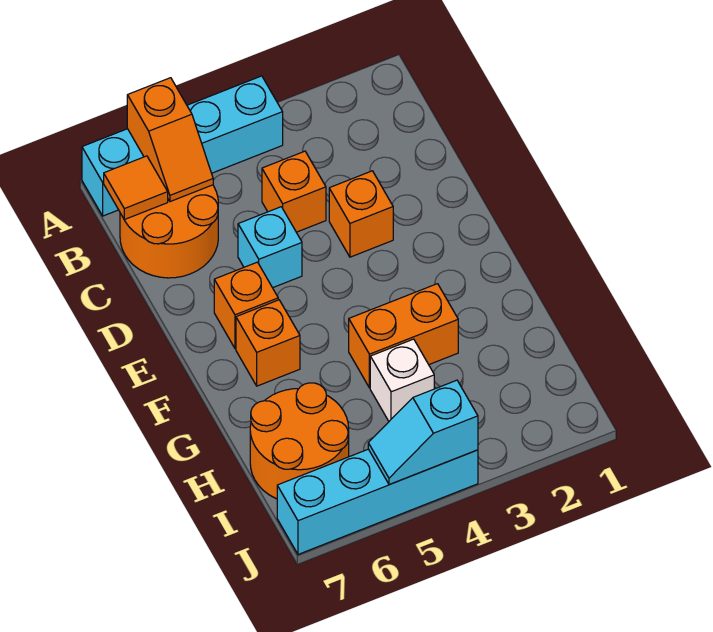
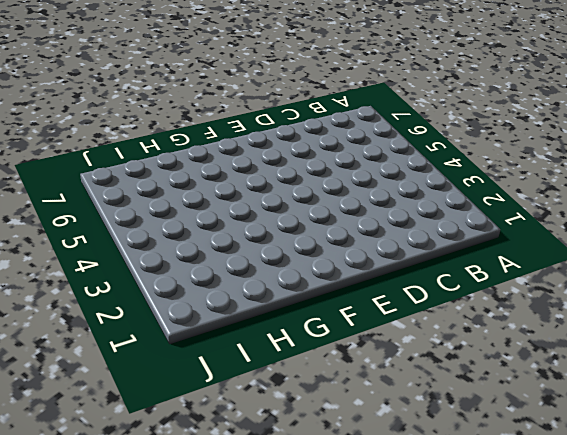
none -> cyan brick A4:A7 level 1
none -> orange round brick B6:C7 level 1
none -> orange brick C4 level 1

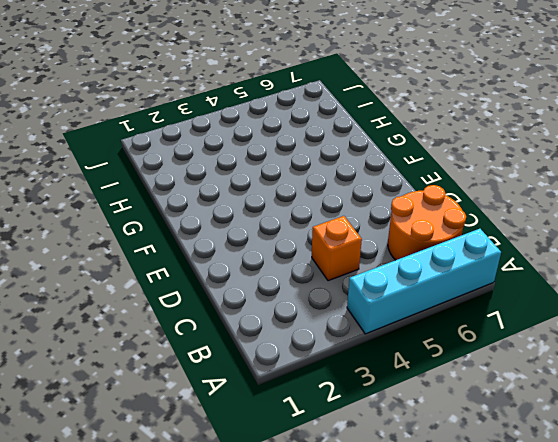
none -> orange brick D3 level 1
none -> cyan brick D5 level 1
none -> orange brick E6 level 1

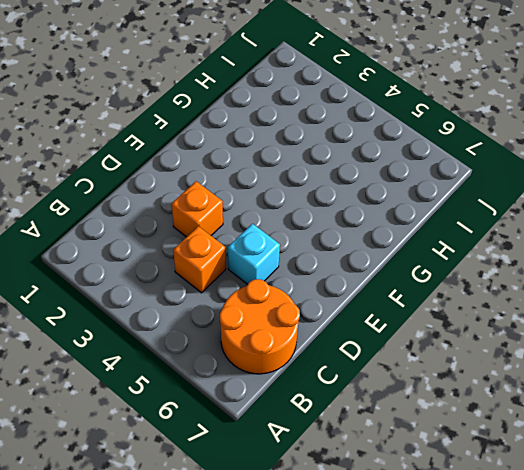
none -> cyan brick A4:A7 level 1
none -> orange brick E6 level 1
none -> orange brick F6 level 1

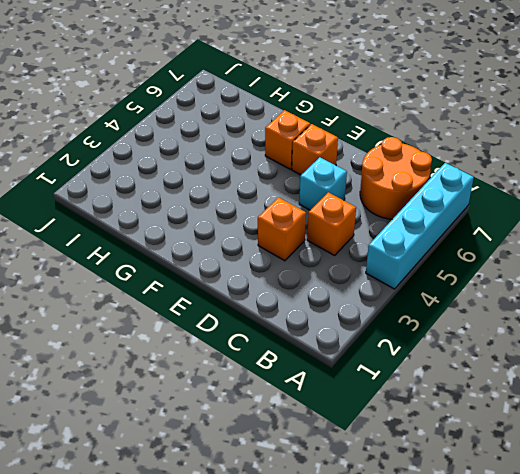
none -> orange brick G3:G4 level 1
none -> white brick H4 level 1
none -> orange round brick H6:I7 level 1

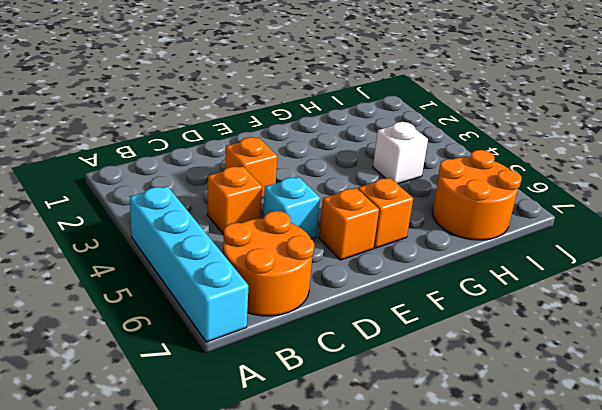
none -> orange brick G3:G4 level 1
none -> cyan brick J4:J7 level 1
none -> orange slope A6:B6 level 2 top A

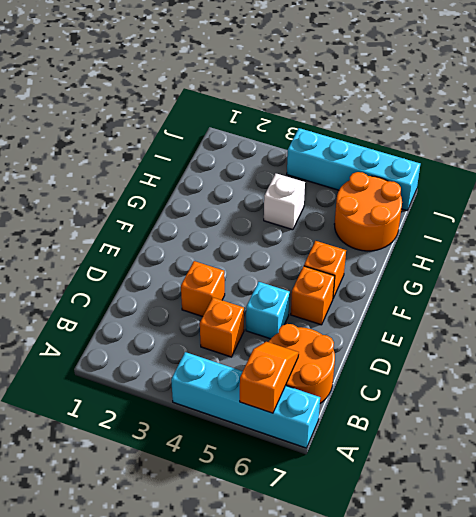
none -> orange brick G3:G4 level 1
none -> orange tile B7 level 2
none -> cyan slope J4:J5 level 2 top 4

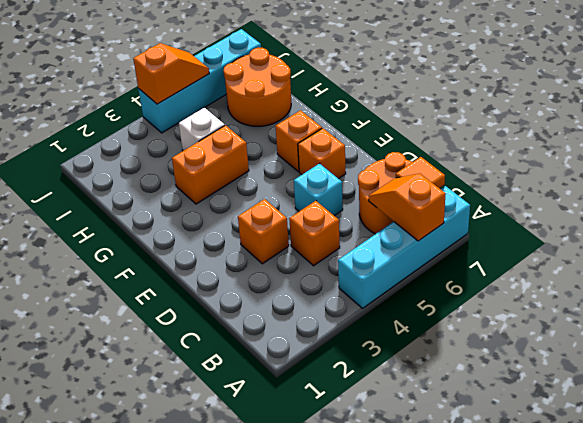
orange slope J4:J5 level 2 top 4 -> cyan slope J4:J5 level 2 top 4

